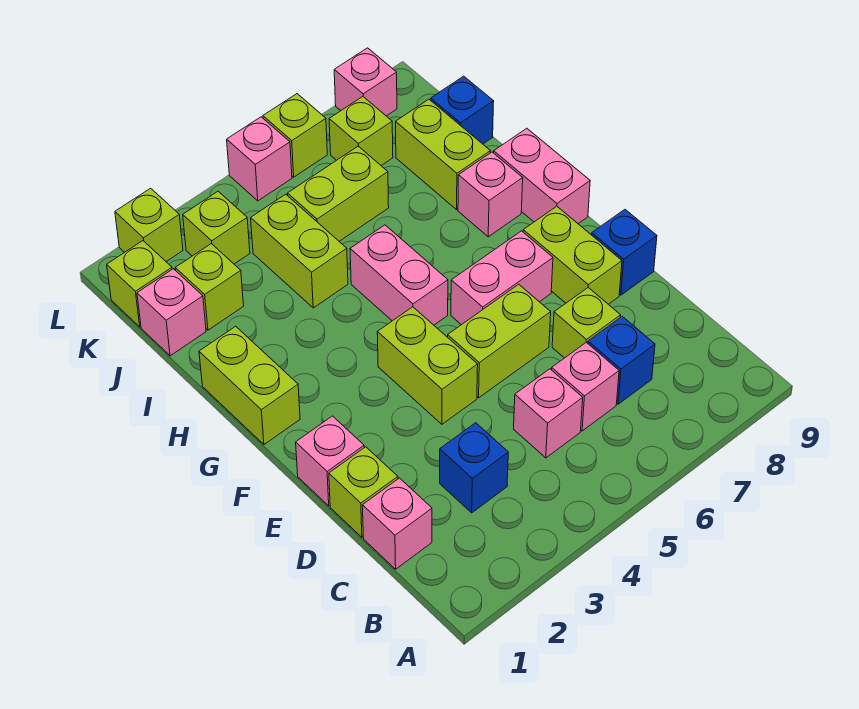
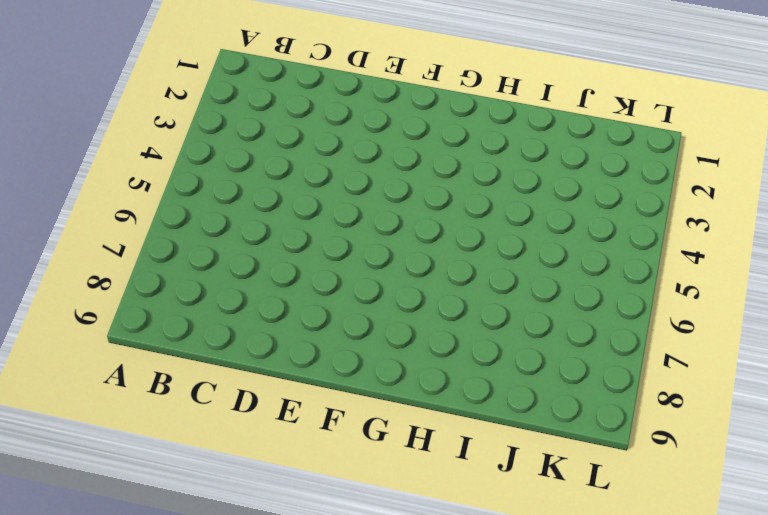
none -> pink brick C1 level 1
none -> blue brick C3 level 1
none -> pink brick C5 level 1
none -> pink brick C6 level 1

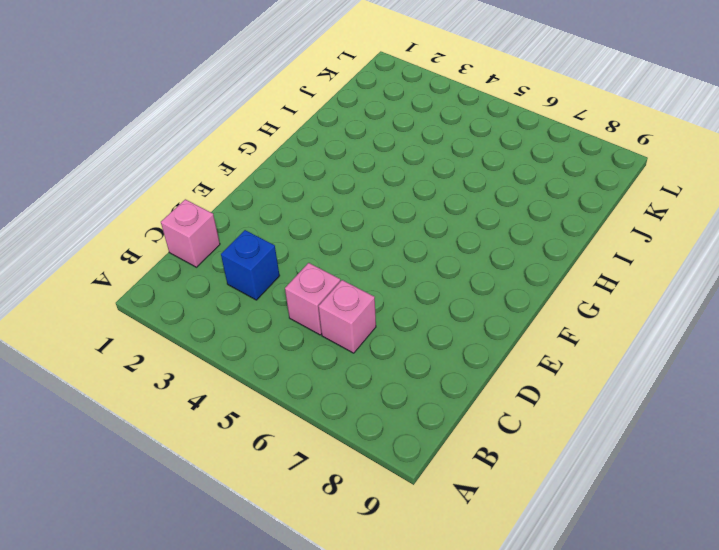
none -> blue brick C7 level 1
none -> lime brick D1 level 1
none -> lime brick D7 level 1
none -> pink brick E1 level 1

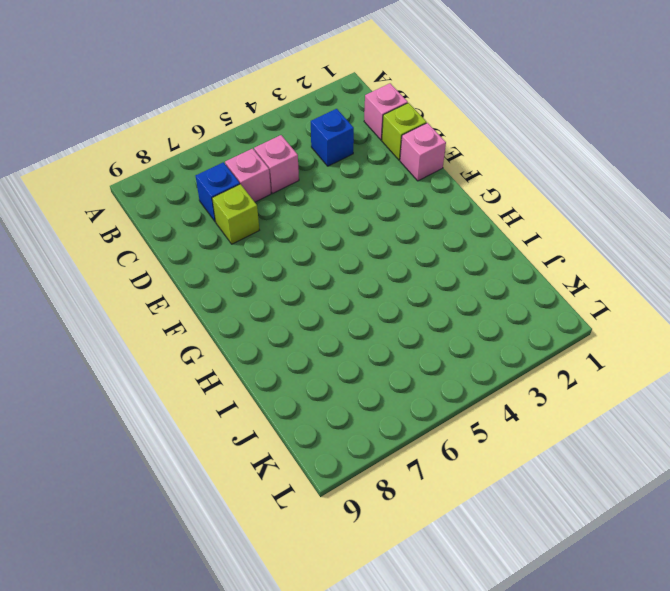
none -> lime brick E4:F4 level 1
none -> lime brick E5:E6 level 1
none -> lime brick E8:F8 level 1
none -> blue brick E9 level 1

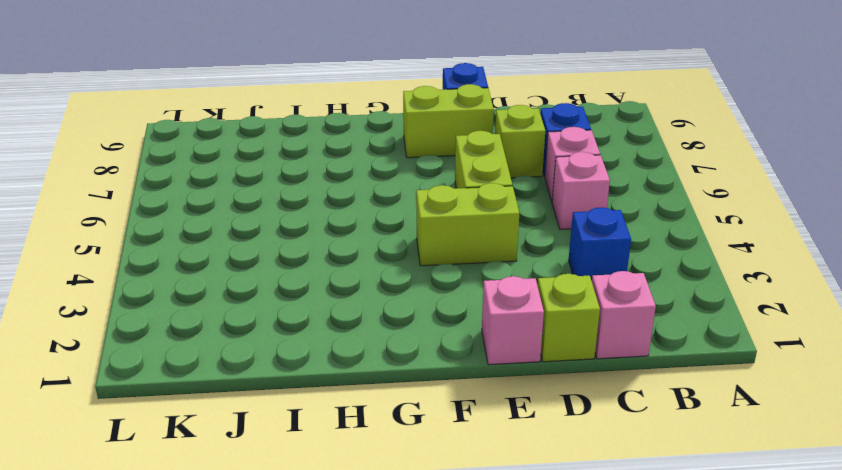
none -> pink brick F6:F7 level 1
none -> lime brick G1:H1 level 1
none -> pink brick G5:H5 level 1
none -> pink brick G9:H9 level 1

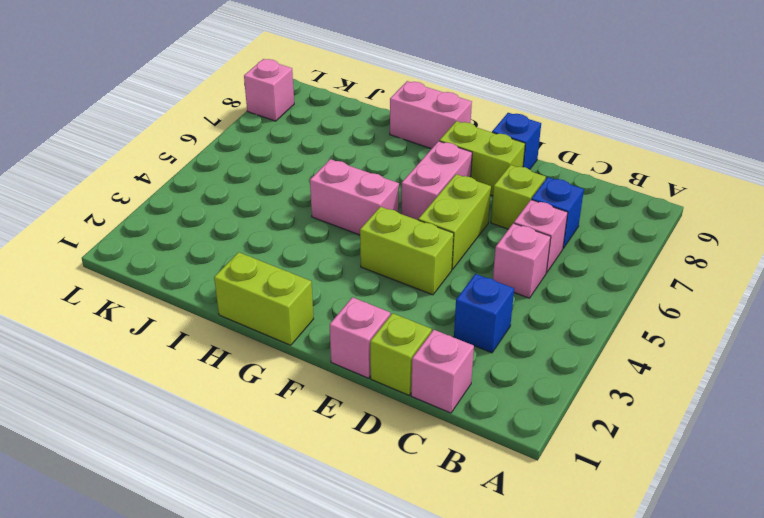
none -> pink brick H8 level 1
none -> lime brick I4:J4 level 1
none -> lime brick I8:J8 level 1
none -> pink brick J1 level 1

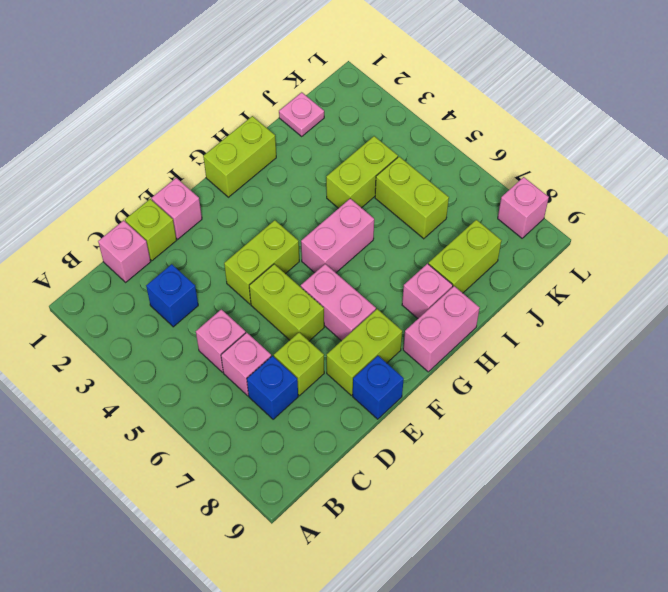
pink plate J1 level 1 -> pink brick J1 level 1
none -> lime brick J2 level 1
none -> blue brick J9 level 1
none -> lime brick K1 level 1
none -> lime brick K3 level 1

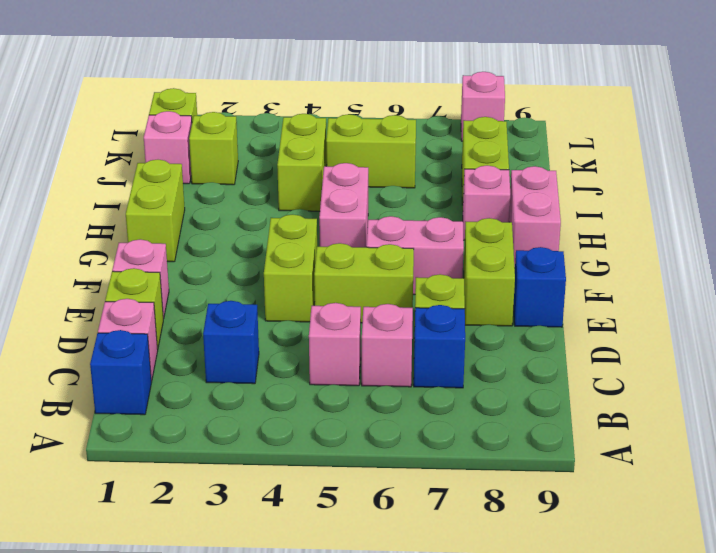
blue brick B1 level 1 -> blue brick J9 level 1
none -> lime brick K3 level 1
none -> lime brick K7 level 1
none -> lime brick L2 level 1
none -> pink brick L5 level 1

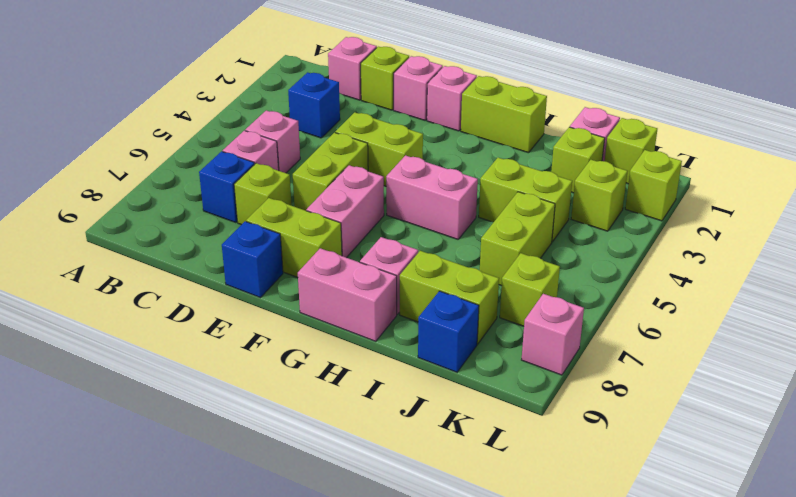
pink brick F1 level 1 -> pink brick L5 level 1
none -> lime brick L6 level 1

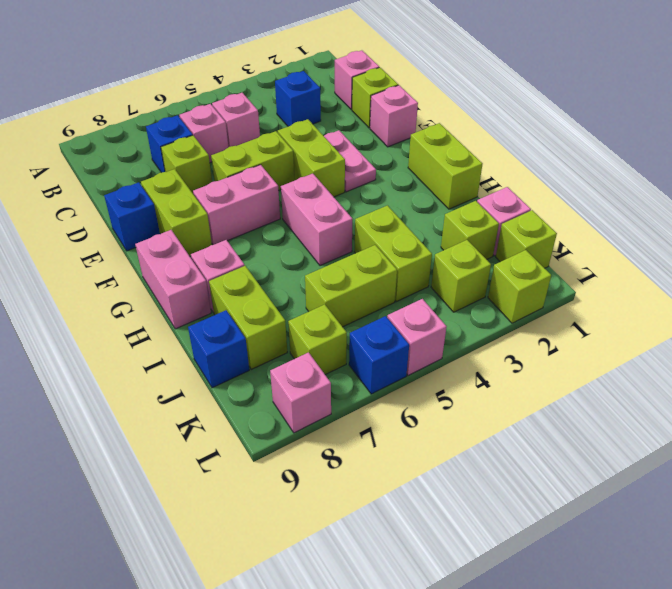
pink plate E3:F3 level 1 -> none
blue brick L6 level 1 -> lime brick L6 level 1

